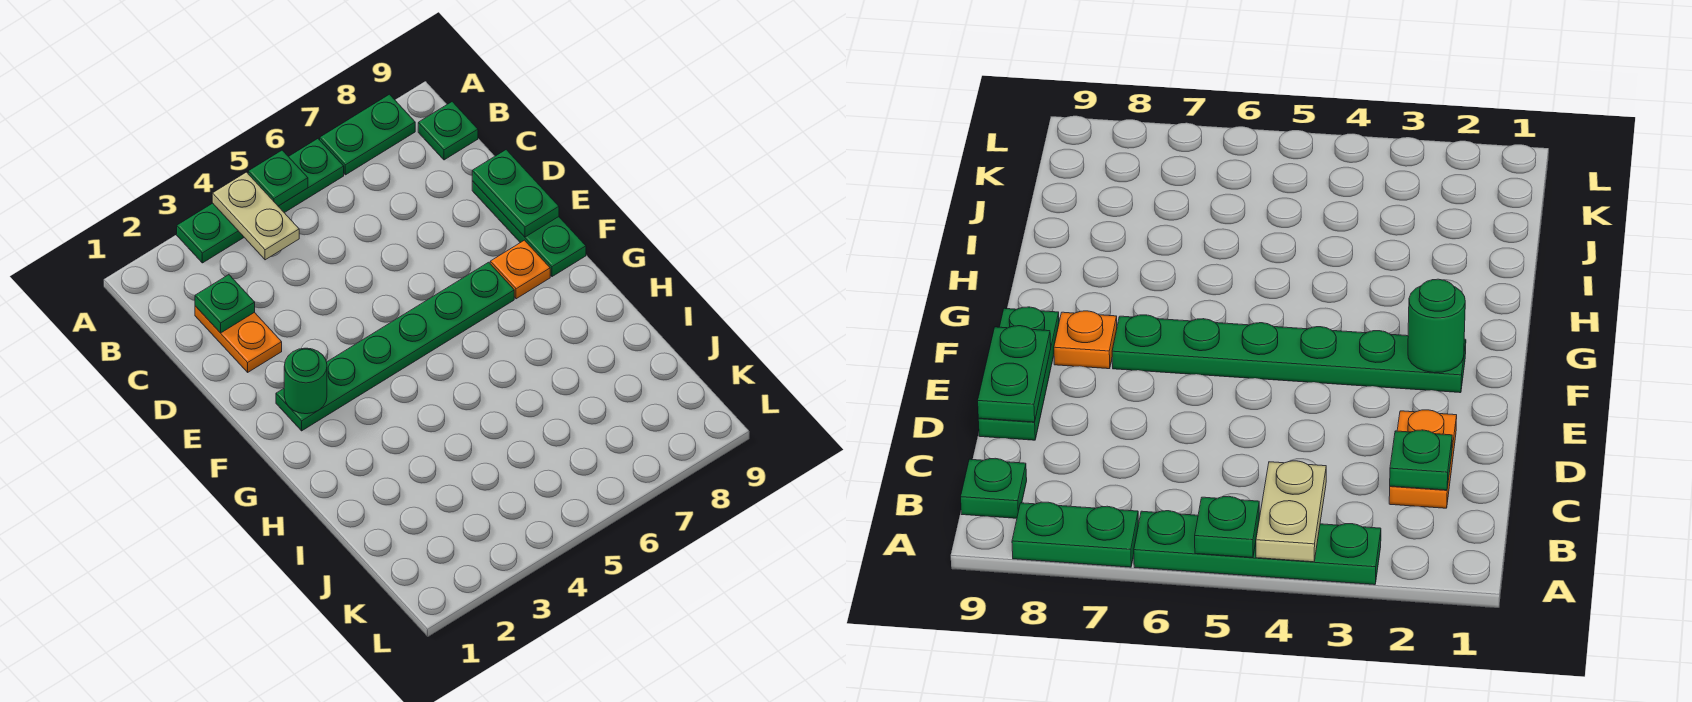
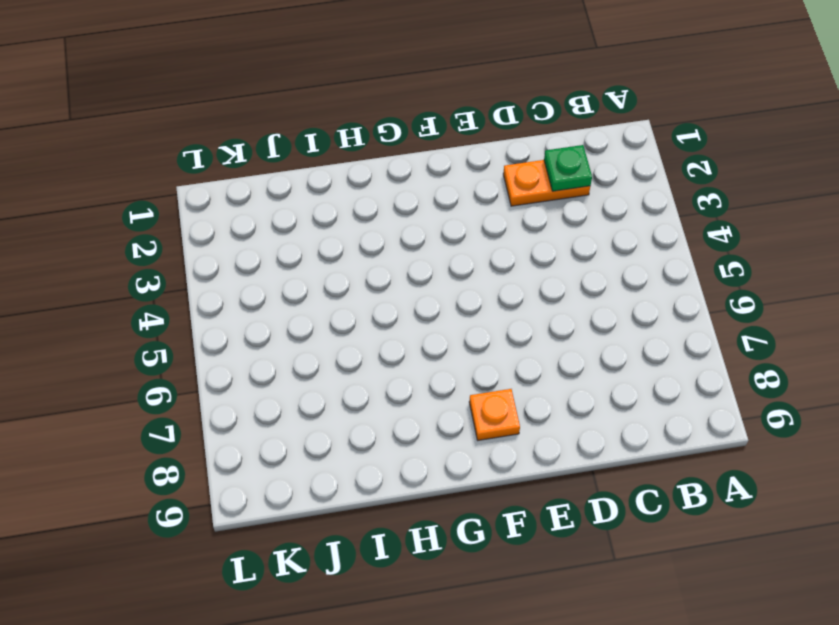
none -> green plate A3:A6 level 1
none -> green plate A7:A8 level 1
none -> green plate B9 level 1

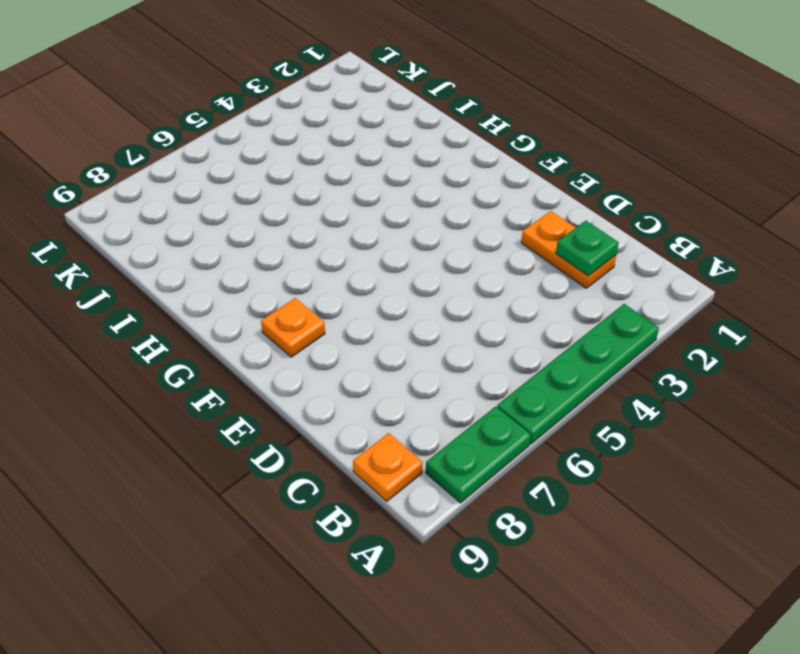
orange plate B9 level 1 -> green plate B9 level 1
none -> green plate D9:F9 level 1
none -> green plate F2:F7 level 1
none -> tan plate A4:B4 level 2

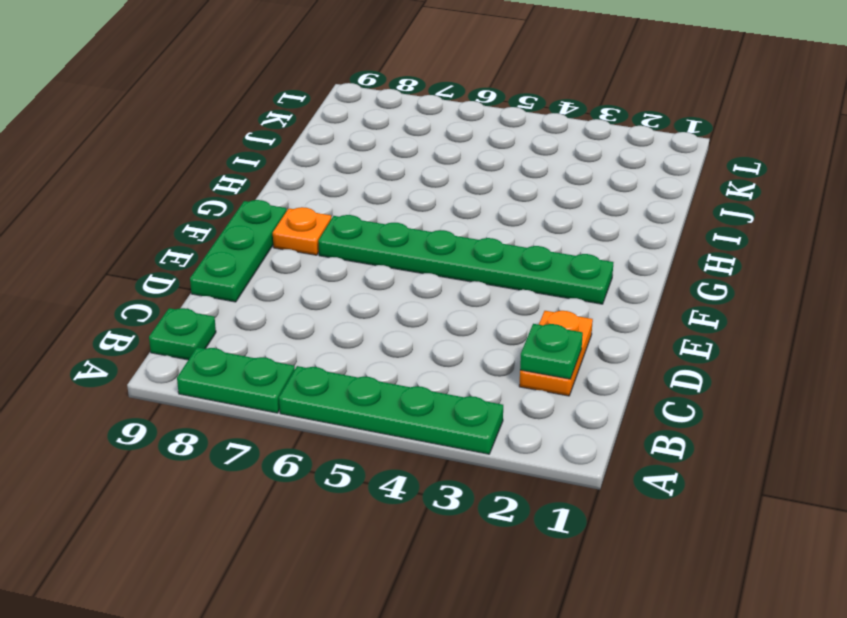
none -> tan plate A4:B4 level 2
none -> green plate A5 level 2
none -> green plate D9:E9 level 2

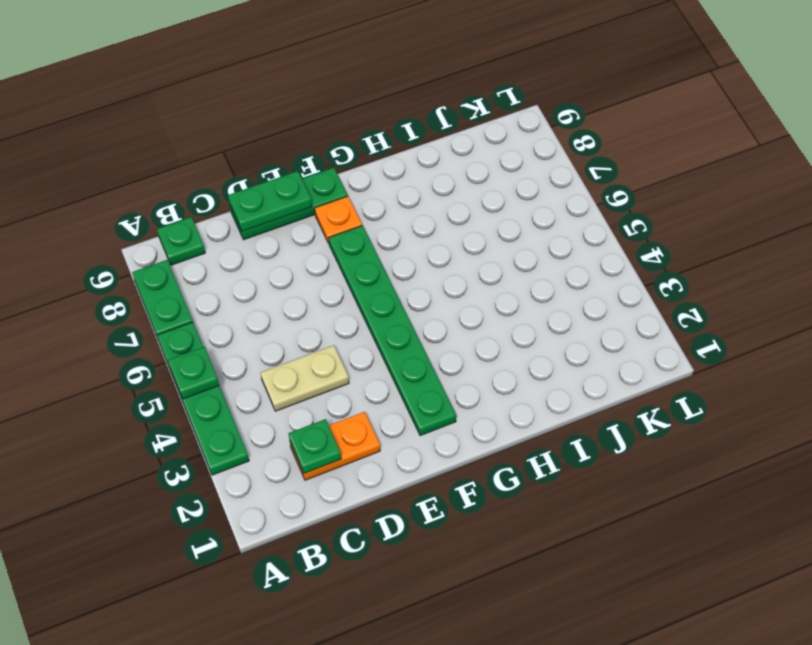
tan plate C4:D4 level 1 -> tan plate A4:B4 level 2
none -> green round brick F2 level 2

